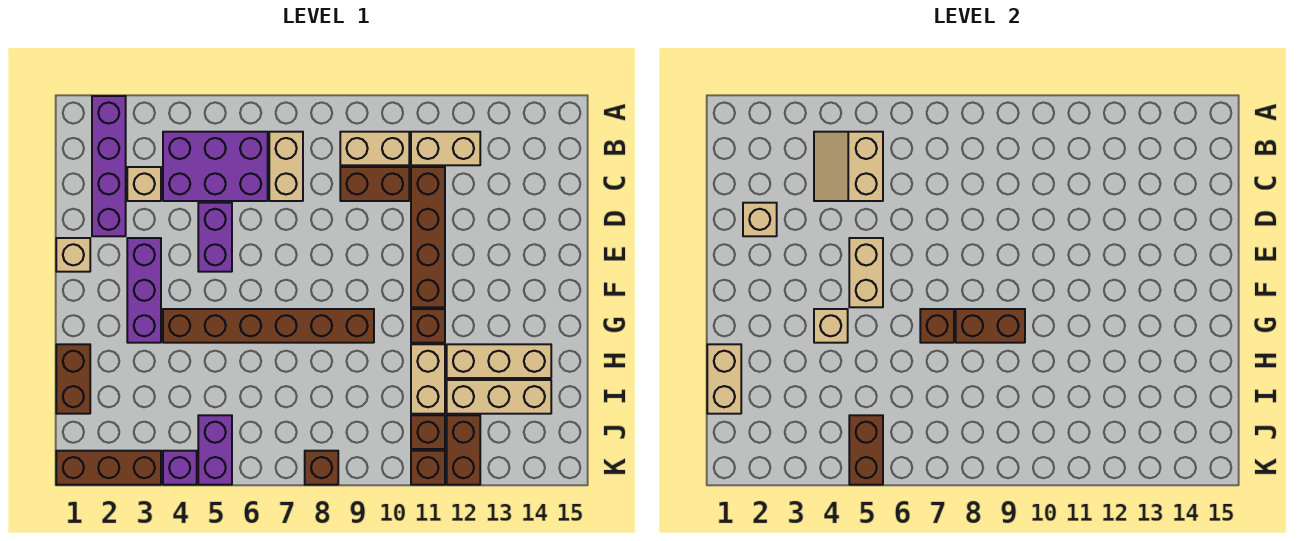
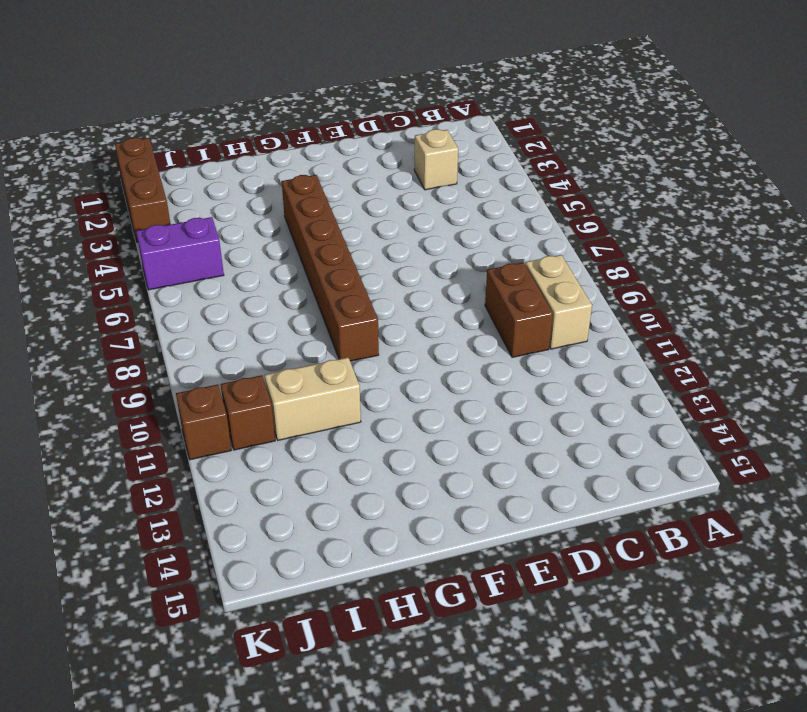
none -> purple brick A2:D2 level 1
none -> purple brick B4:C6 level 1
none -> tan brick B7:C7 level 1
none -> tan brick B11:B12 level 1

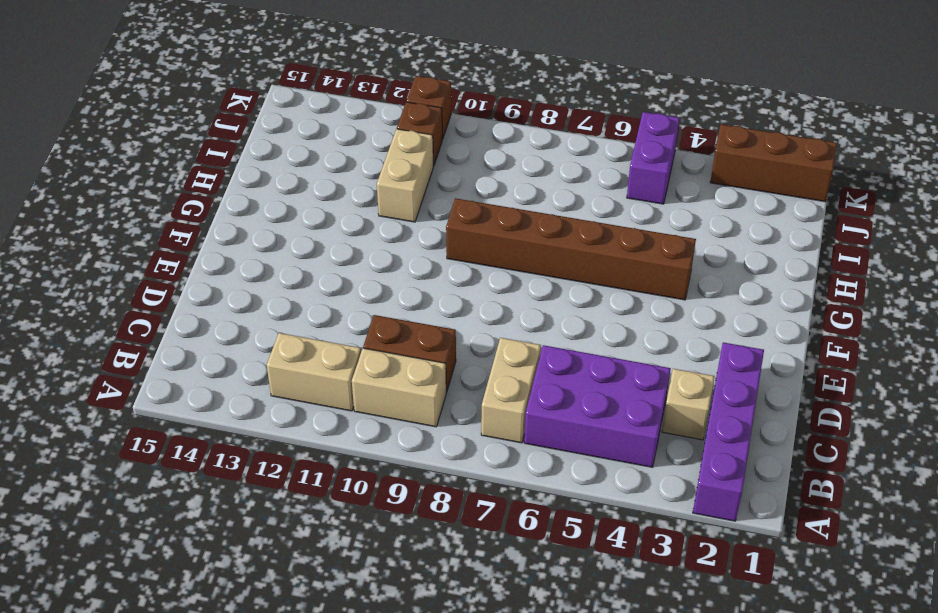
none -> brown brick C11:F11 level 1
none -> purple brick D5:E5 level 1
none -> tan brick E1 level 1
none -> purple brick E3:G3 level 1

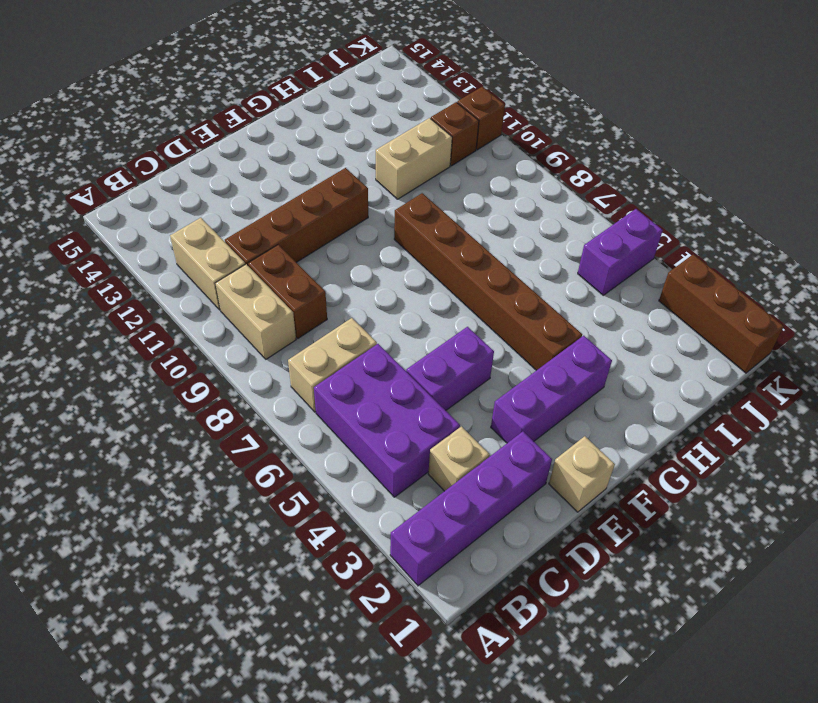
none -> brown brick G11 level 1
none -> brown brick H1:I1 level 1
none -> tan brick H12:H14 level 1
none -> tan brick I12:I14 level 1

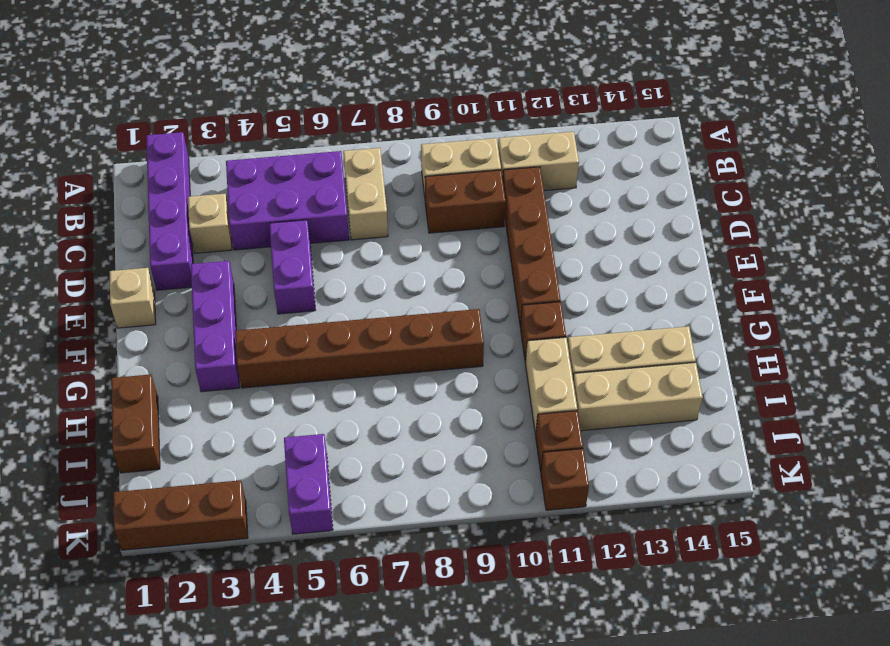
none -> brown brick J12:K12 level 1
none -> purple brick K4 level 1
none -> brown brick K8 level 1
none -> tan slope B4:C5 level 2 top 5

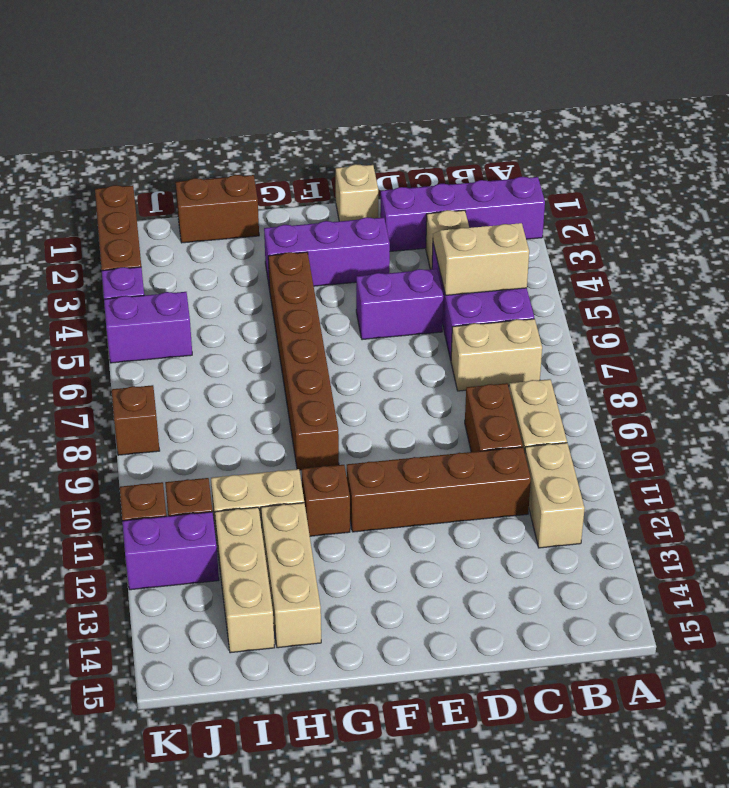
purple brick J12:K12 level 1 -> brown brick J12:K12 level 1
none -> tan brick D2 level 2
none -> tan brick E5:F5 level 2
none -> tan brick G4 level 2
none -> brown brick G7 level 2

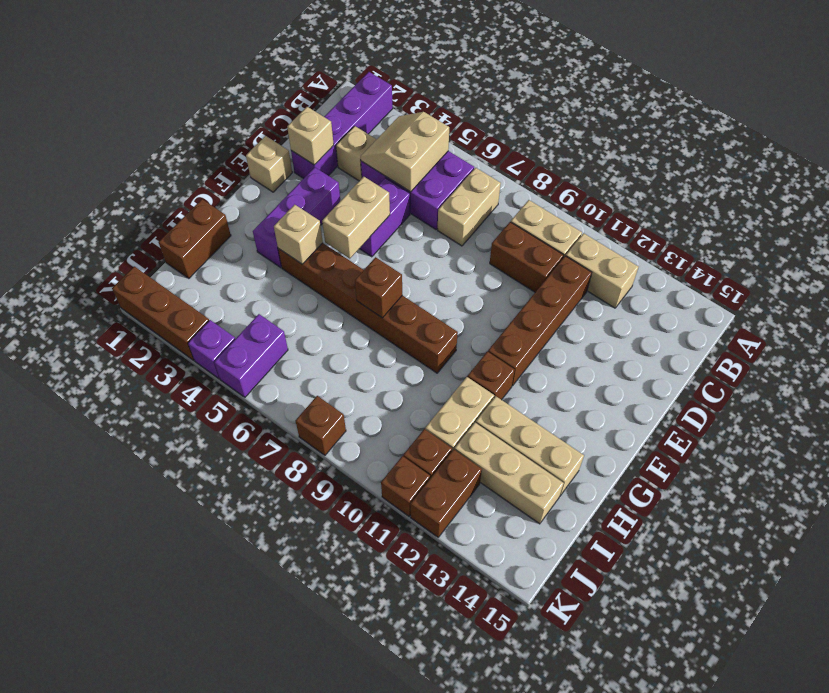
none -> brown brick G8:G9 level 2
none -> tan brick H1:I1 level 2
none -> brown brick J5:K5 level 2

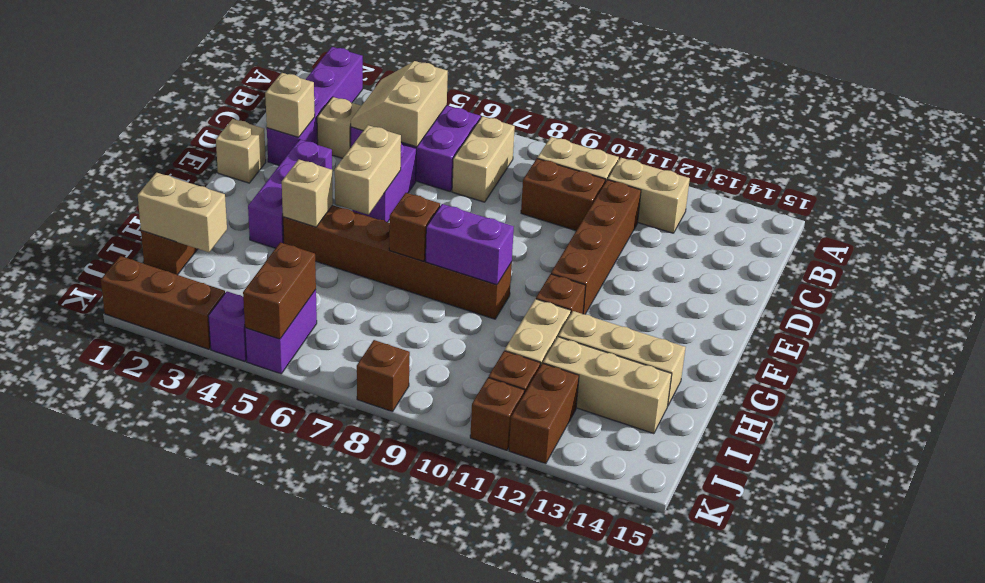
purple brick G8:G9 level 2 -> brown brick G8:G9 level 2
tan brick I1:I2 level 2 -> tan brick H1:I1 level 2

